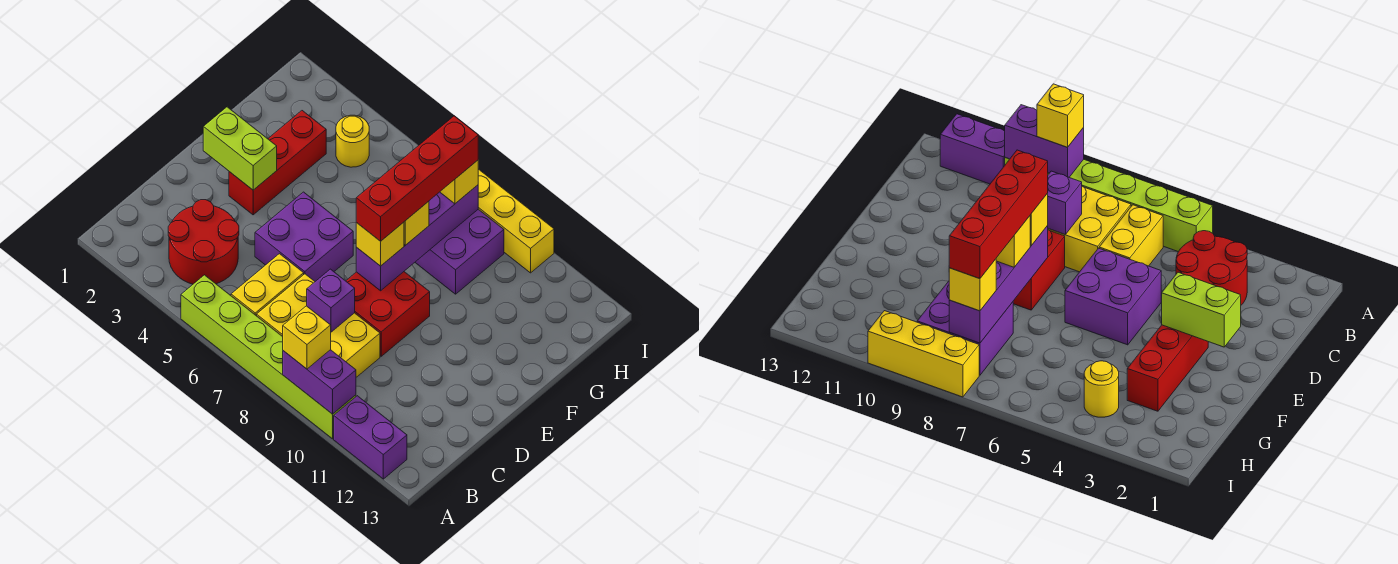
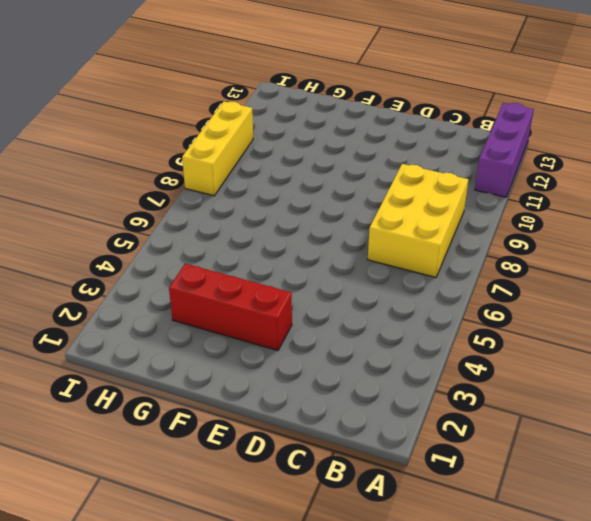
purple brick A11:A13 level 1 -> purple brick A11:A12 level 1
none -> lime brick A5:A10 level 1
none -> red round brick B3:C4 level 1
none -> yellow brick B6:C6 level 1

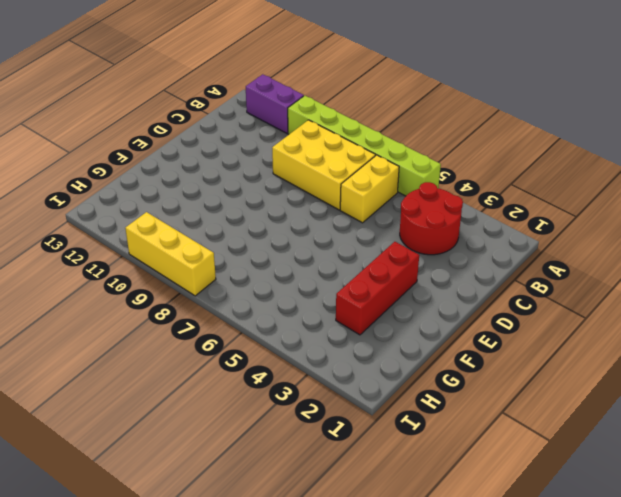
none -> purple brick D5:E6 level 1
none -> red brick D8:E9 level 1
none -> purple brick G8:H9 level 1

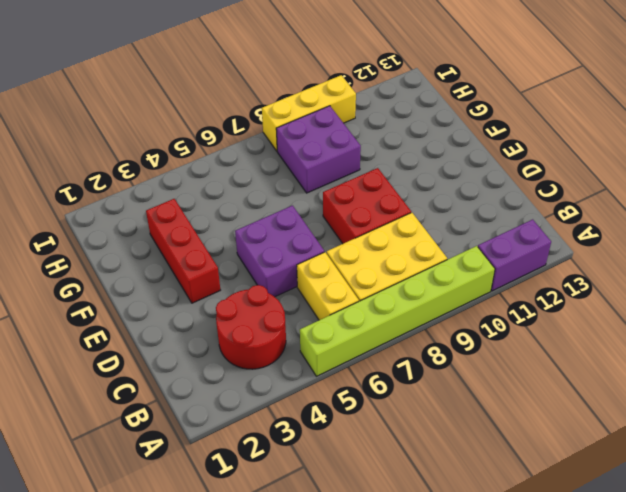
none -> yellow round brick H4 level 1
none -> purple brick A9:A10 level 2
none -> purple brick C8 level 2

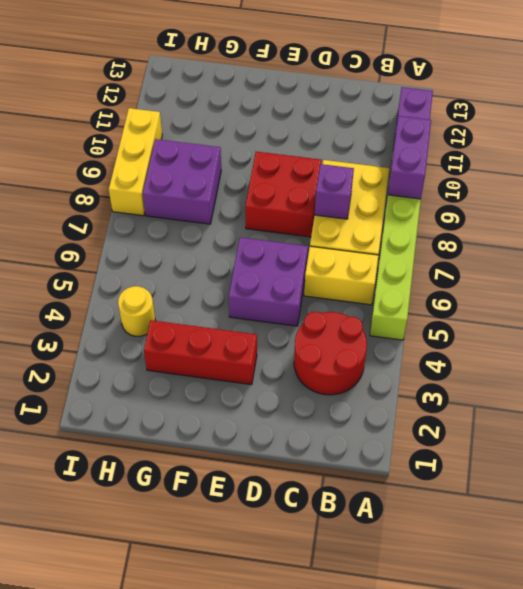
none -> lime brick E2:E3 level 2
none -> purple brick E8:H8 level 2
none -> yellow brick A9 level 3

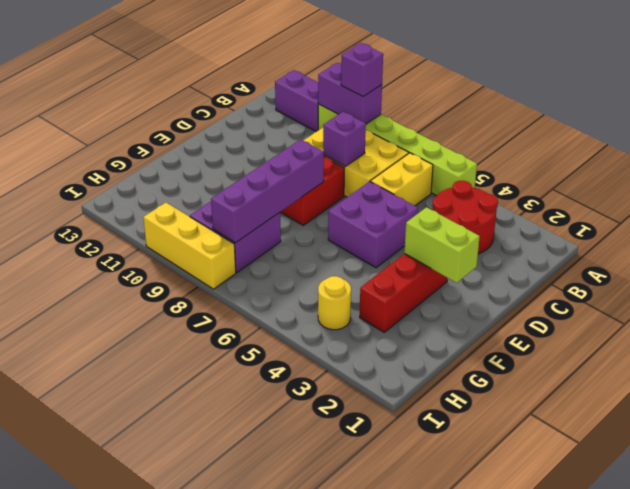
purple brick A9 level 3 -> yellow brick A9 level 3
none -> yellow brick E8 level 3
none -> yellow brick F8 level 3
none -> yellow brick H8 level 3

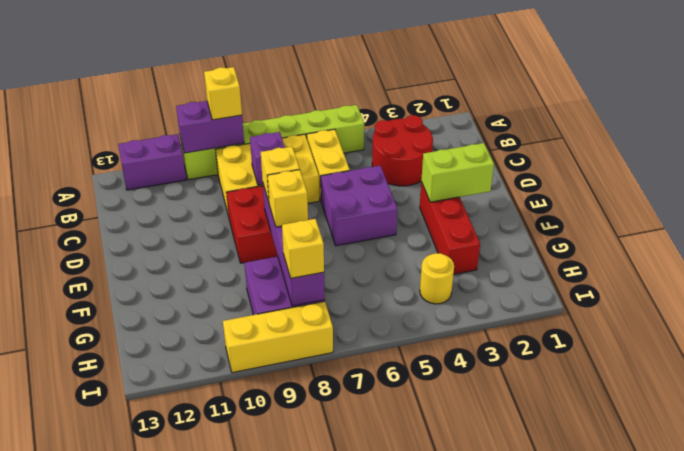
none -> red brick E8:H8 level 4

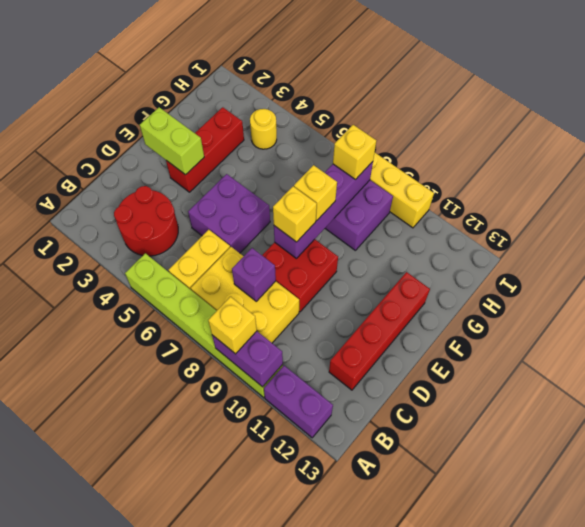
red brick C12:F12 level 1 -> red brick E8:H8 level 4

